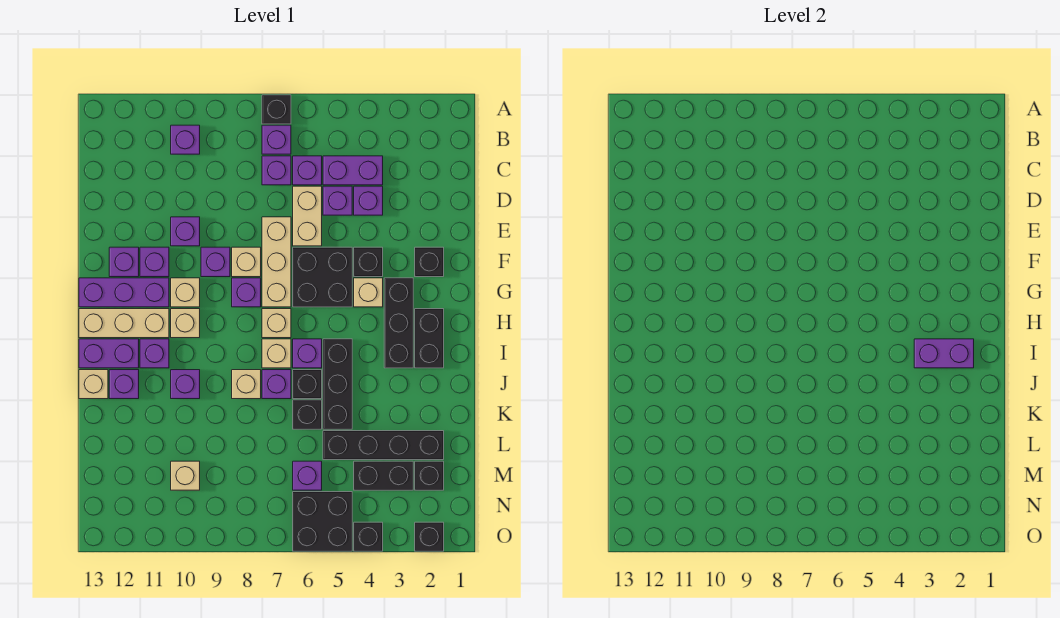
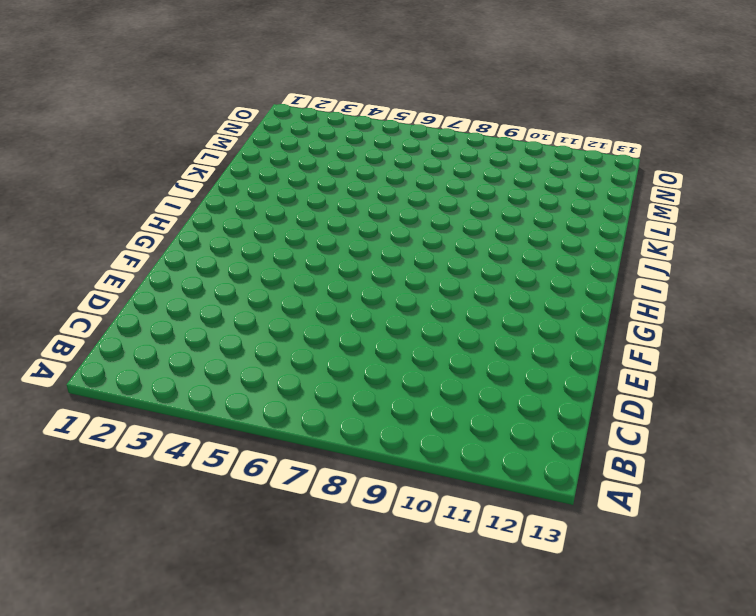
none -> black brick A7 level 1
none -> purple brick B7 level 1
none -> purple brick B10 level 1
none -> purple brick C4:C5 level 1

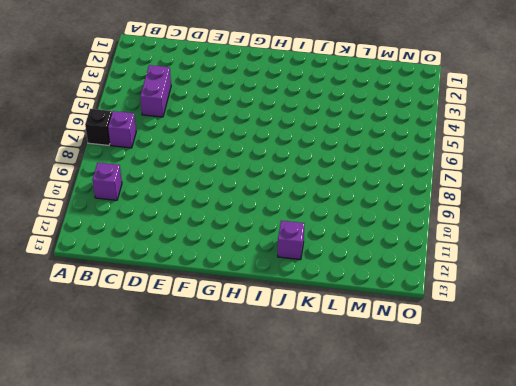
none -> purple brick C6 level 1
none -> purple brick C7 level 1
none -> purple brick D4 level 1
none -> purple brick D5 level 1

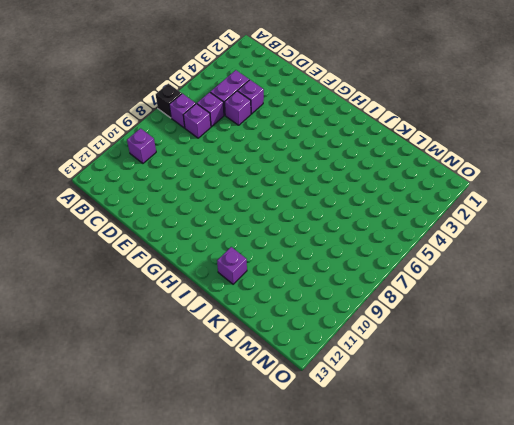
none -> tan brick D6:E6 level 1
none -> tan brick E7:G7 level 1
none -> purple brick E10 level 1
none -> black brick F2 level 1

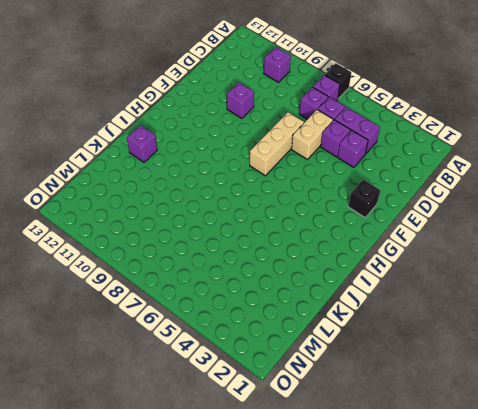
none -> black brick F4 level 1
none -> black brick F5:G6 level 1
none -> tan brick F8 level 1
none -> purple brick F9 level 1

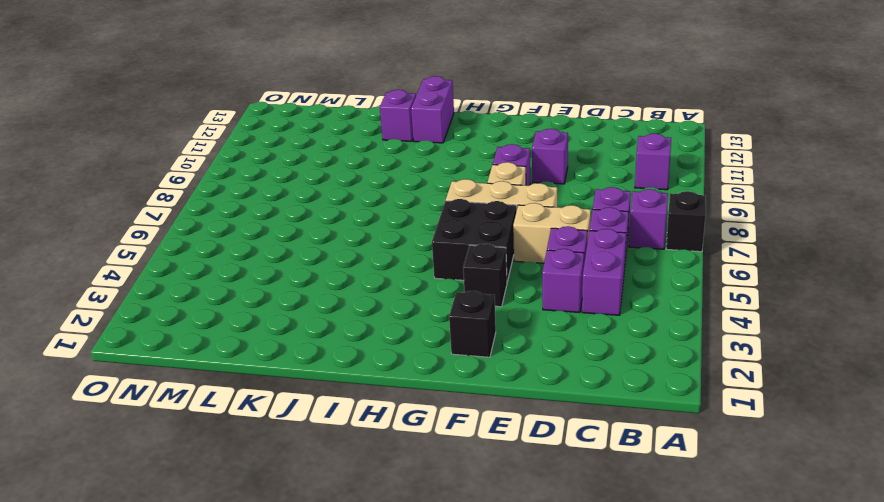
none -> purple brick F11 level 1
none -> purple brick F12 level 1
none -> black brick G3:I3 level 1
none -> tan brick G4 level 1

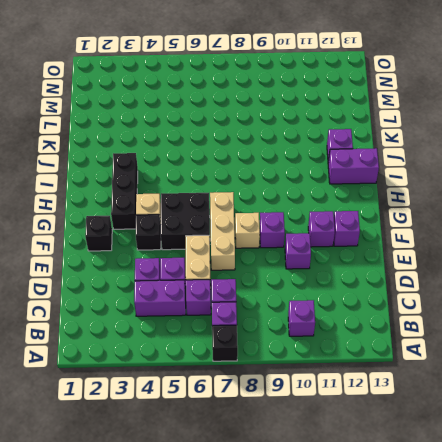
none -> purple brick G8 level 1
none -> tan brick G10 level 1
none -> purple brick G11:G13 level 1
none -> black brick H2:I2 level 1

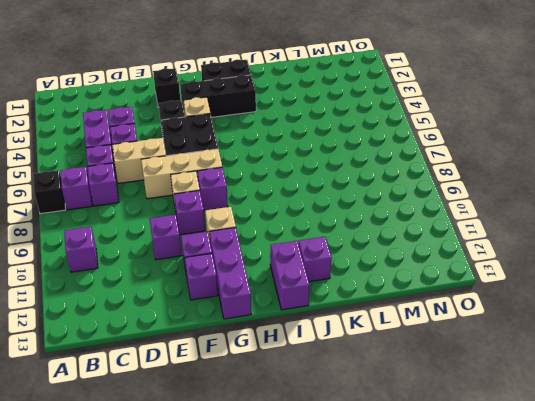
none -> tan brick H7 level 1
none -> tan brick H10 level 1
none -> tan brick H11:H13 level 1
none -> black brick I5:K5 level 1

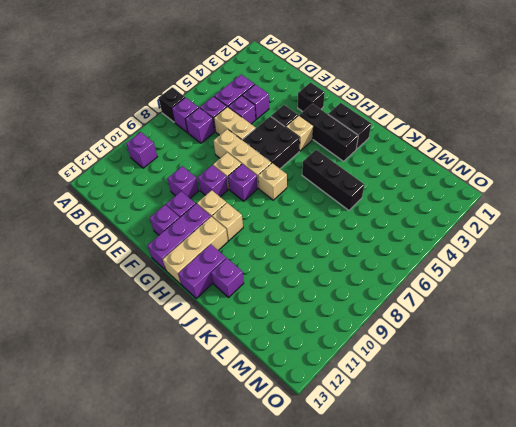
none -> purple brick I6 level 1
none -> tan brick I7 level 1
none -> purple brick I11 level 1
none -> black brick J6 level 1

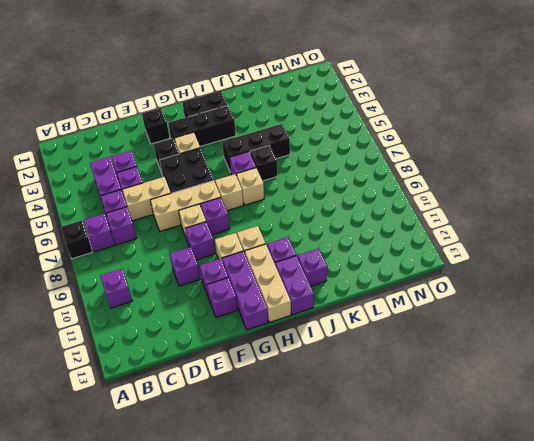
none -> purple brick J7 level 1
none -> tan brick J8 level 1
none -> purple brick J10 level 1
none -> tan brick J13 level 1

